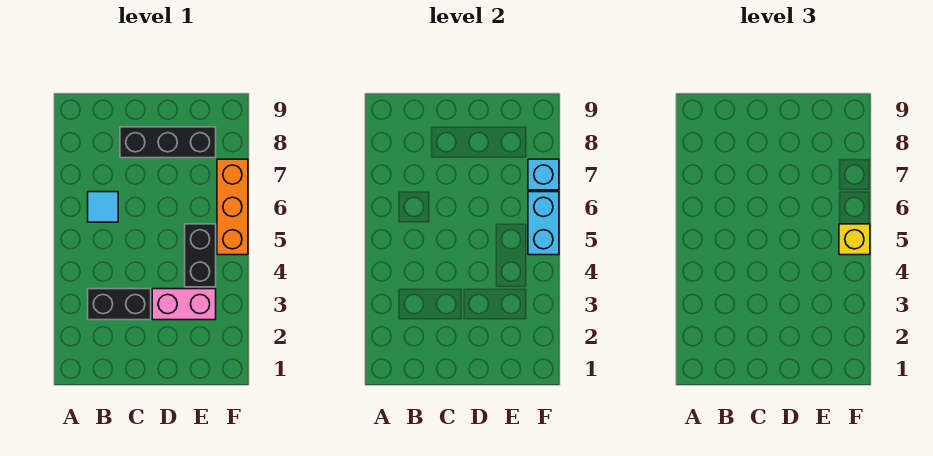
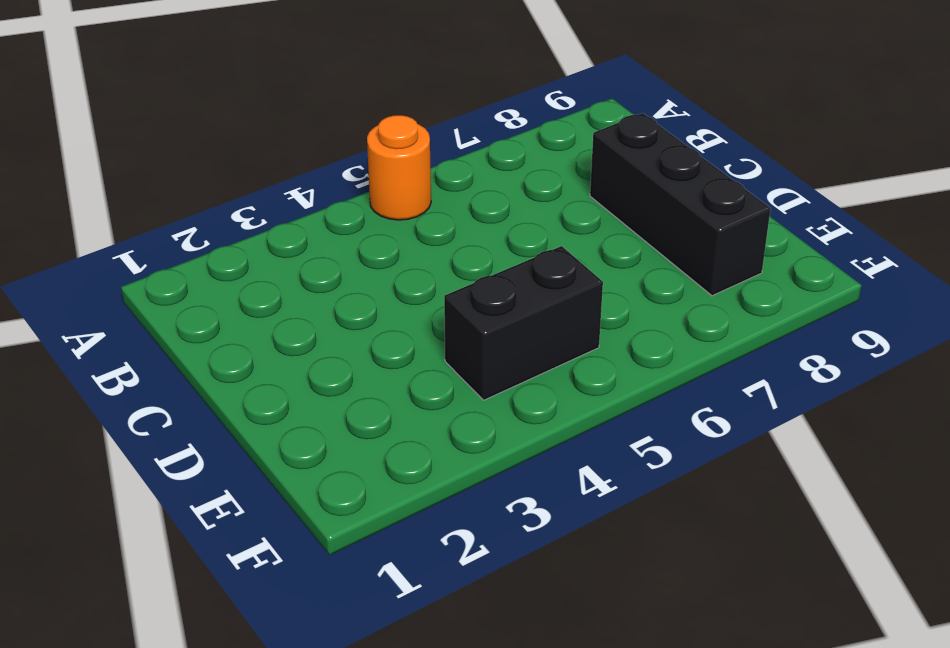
orange round brick A5 level 1 -> none
none -> black brick B3:C3 level 1
none -> cyan tile B6 level 1

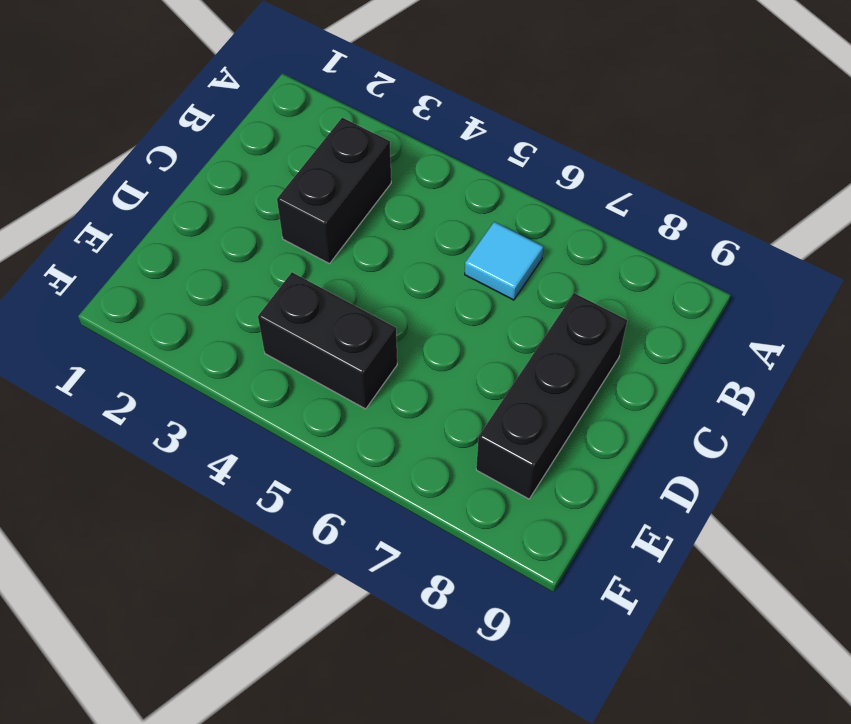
none -> pink brick D3:E3 level 1
none -> orange brick F5:F7 level 1

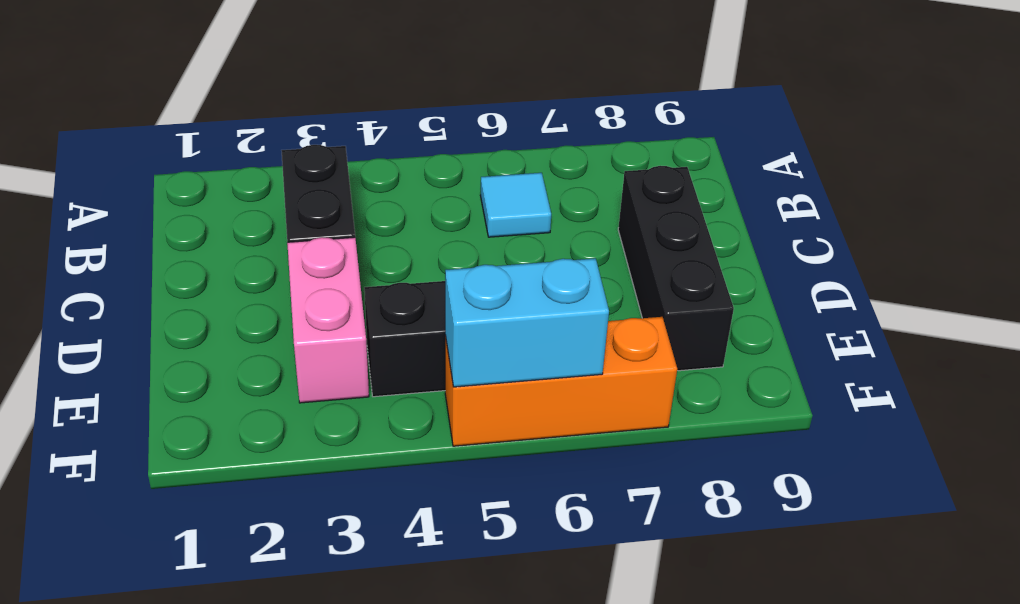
none -> cyan brick F7 level 2
none -> yellow brick F5 level 3

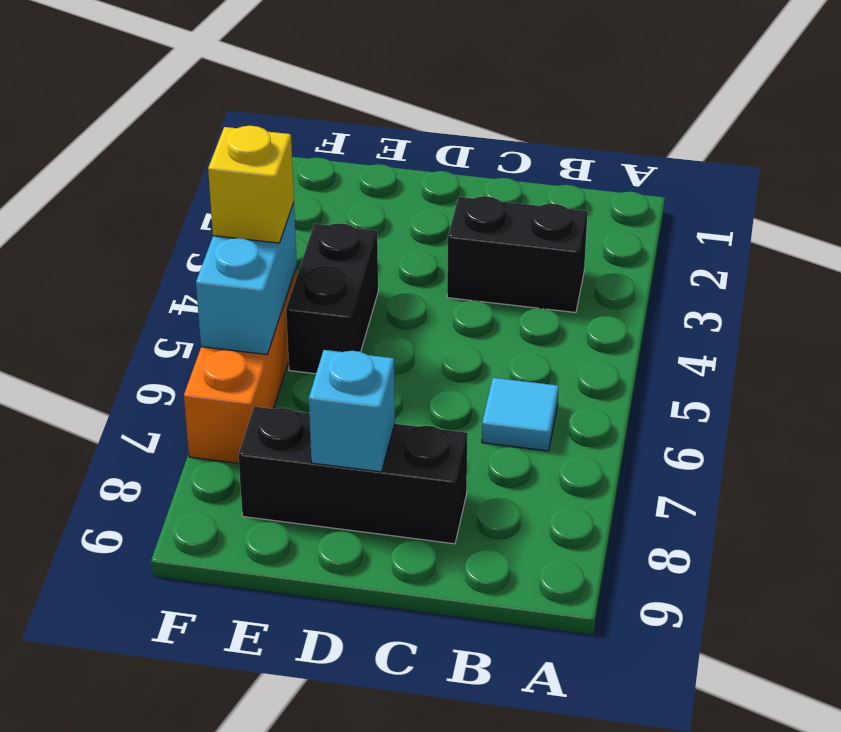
cyan brick D8 level 2 -> cyan brick F7 level 2
none -> pink brick D3:E3 level 1

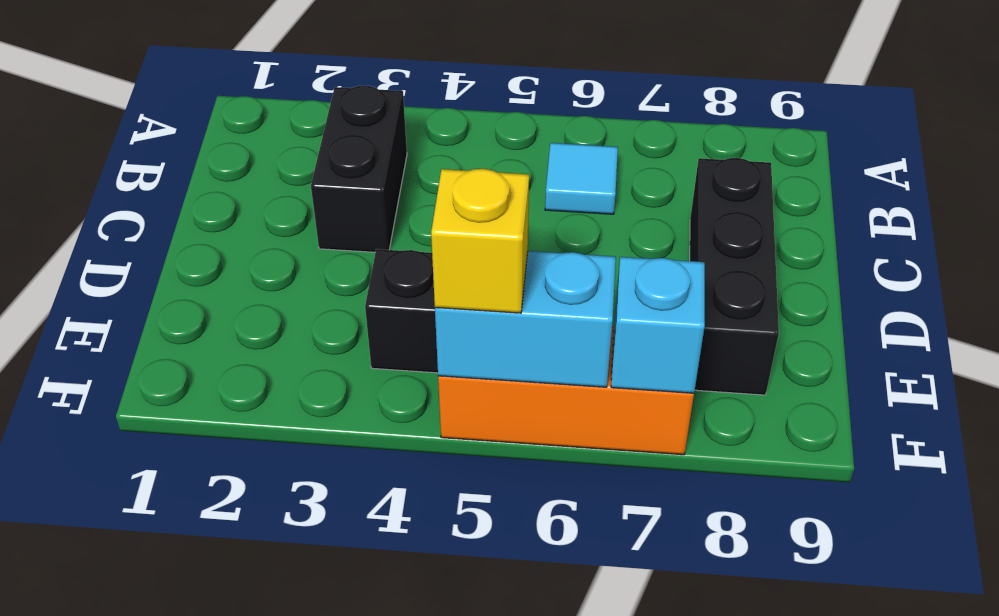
none -> pink brick D3:E3 level 1

